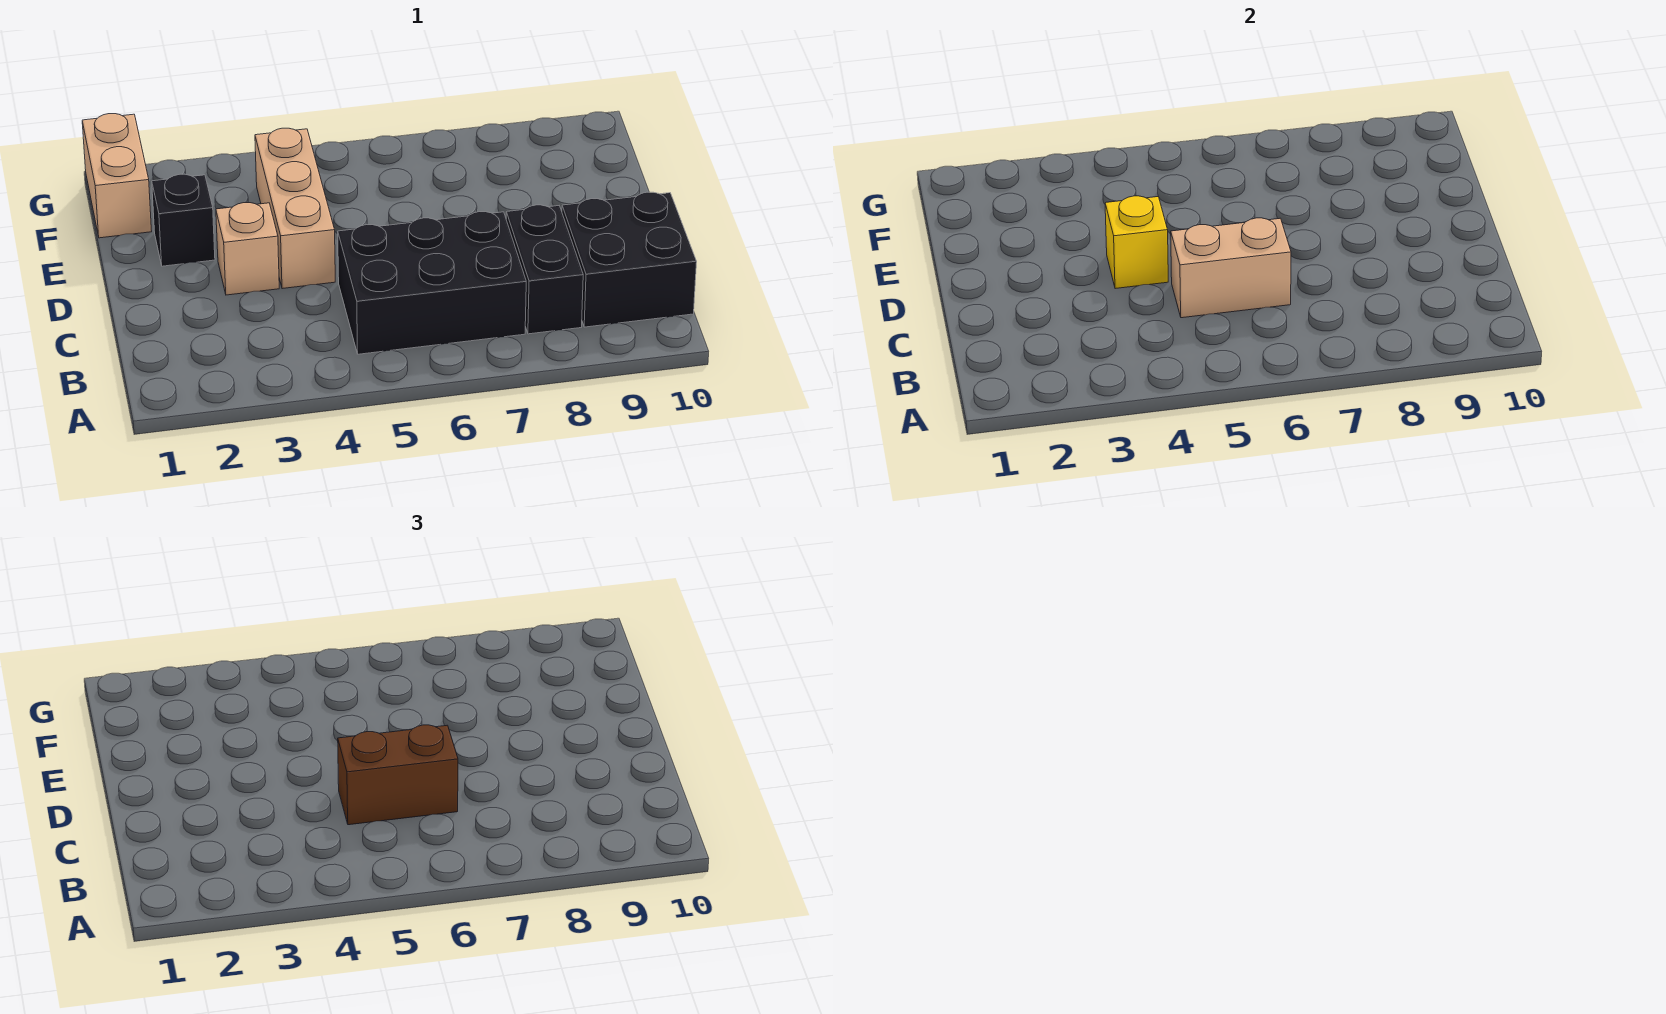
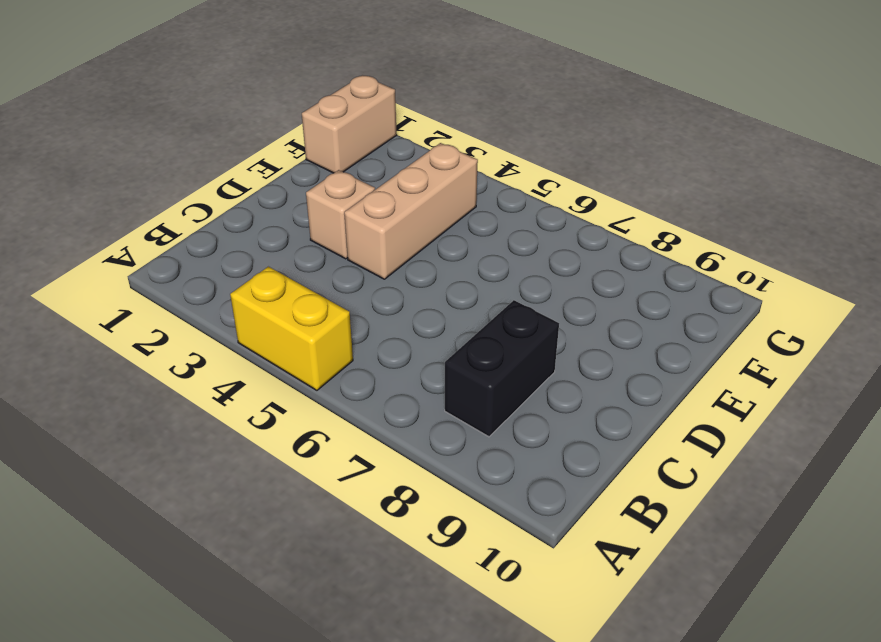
yellow brick A4:A5 level 1 -> none
none -> black brick B5:C7 level 1
none -> black brick B9:C10 level 1

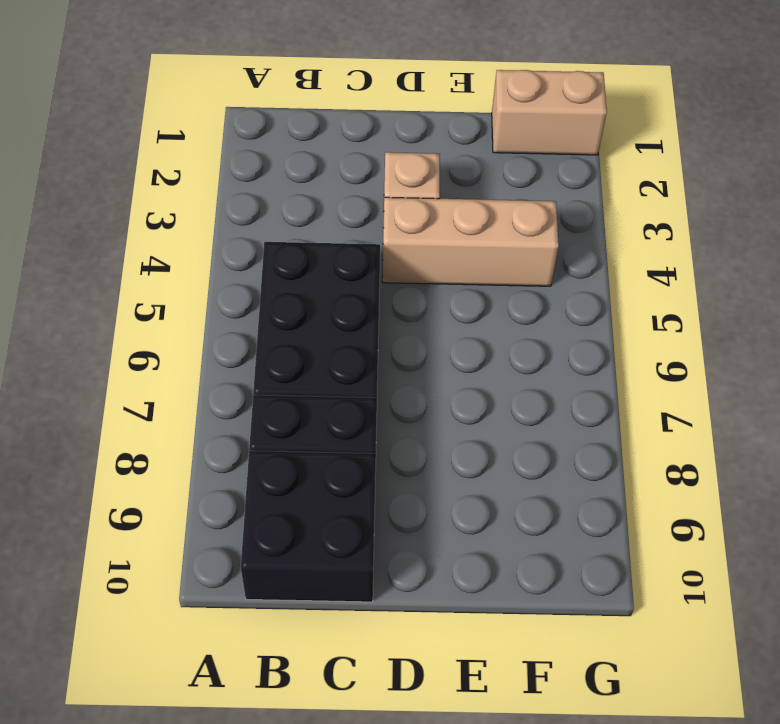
none -> black brick E2 level 1
none -> tan brick C5:C6 level 2

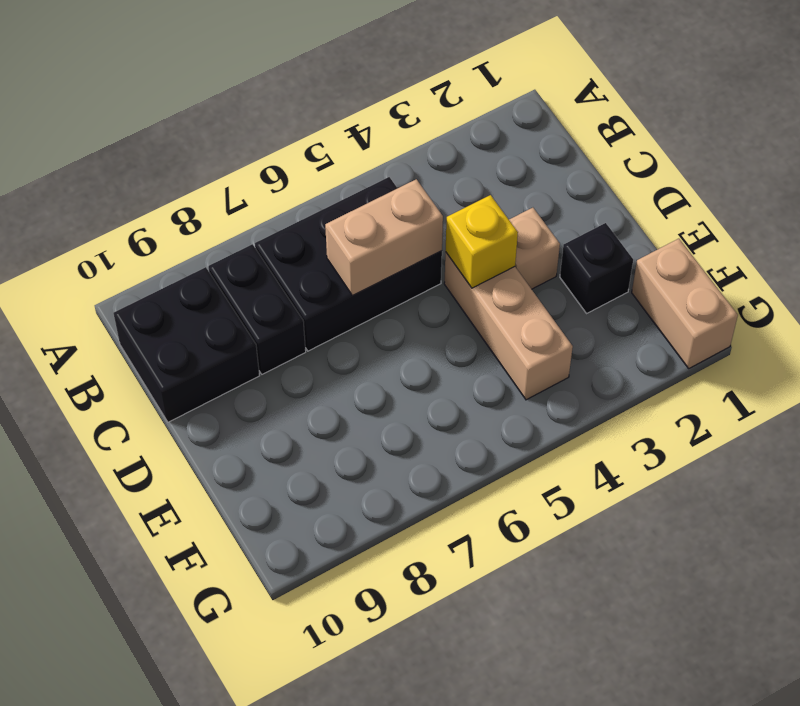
none -> brown brick C5:C6 level 3

